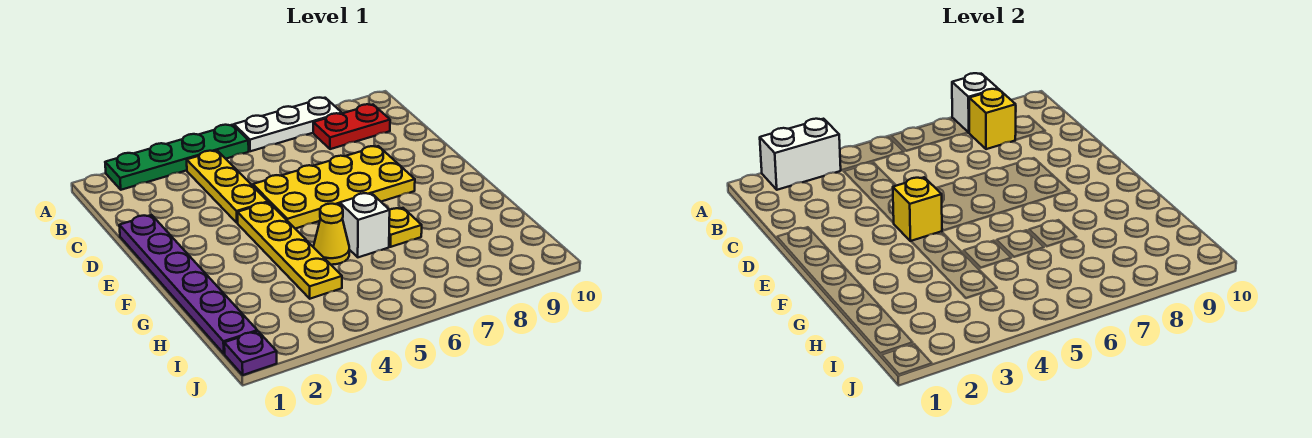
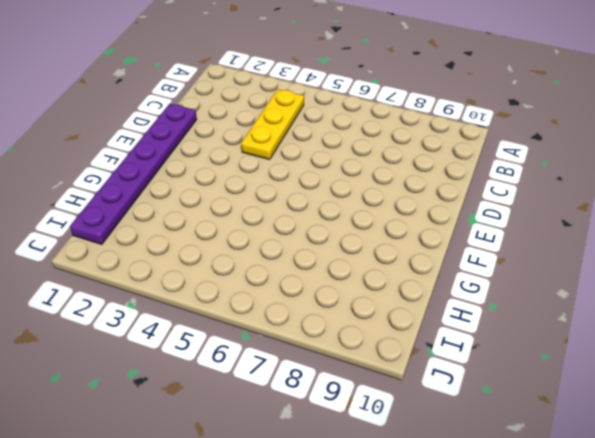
none -> green plate A2:A5 level 1
none -> white plate A6:A8 level 1
none -> red plate B8:B9 level 1

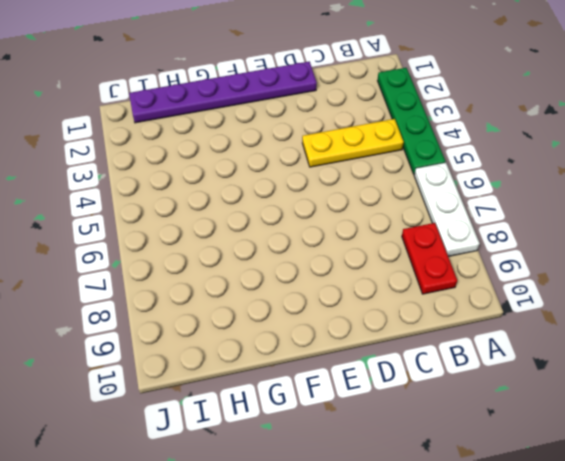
none -> yellow plate D5:E8 level 1
none -> yellow plate E4:H4 level 1
none -> yellow cone G5 level 1

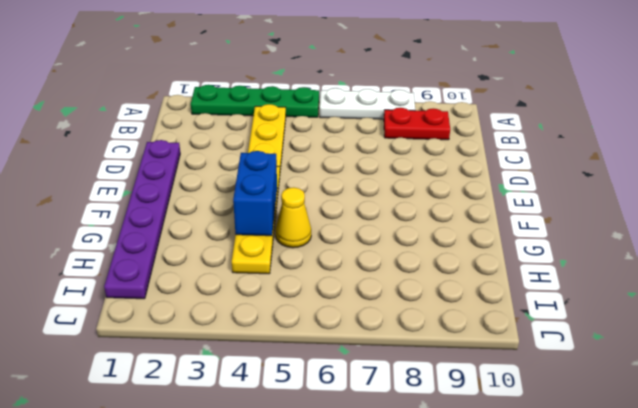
blue brick F4:G4 level 2 -> none
none -> yellow plate D5:E8 level 1
none -> white brick G6 level 1
none -> yellow plate G7 level 1

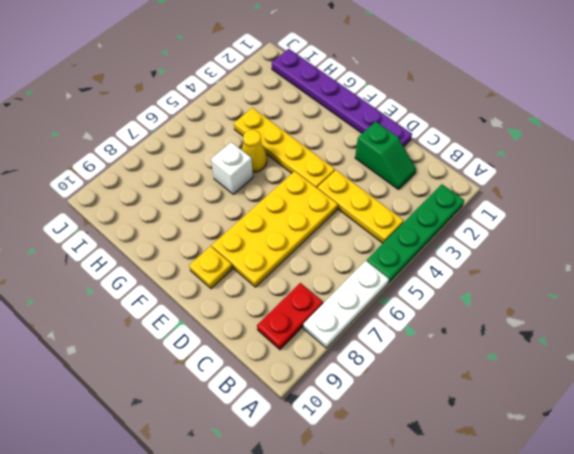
green slope C2:D2 level 1 top D -> none
yellow plate E9 level 1 -> yellow plate G7 level 1
none -> purple plate J1 level 1
none -> white brick A2:A3 level 2
none -> white brick A8 level 2

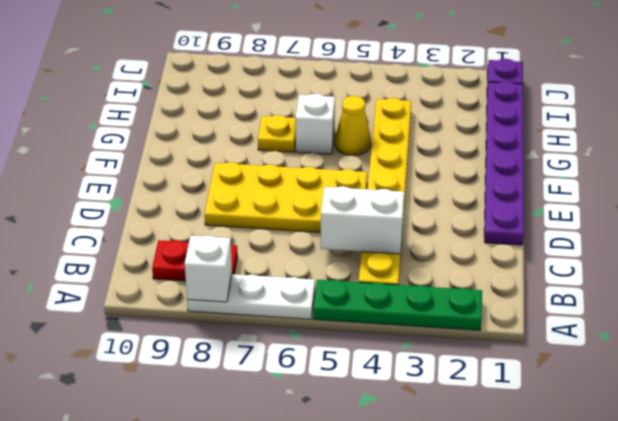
white brick C4:C5 level 2 -> white brick A2:A3 level 2
none -> yellow brick B8 level 2
none -> yellow brick E4 level 2

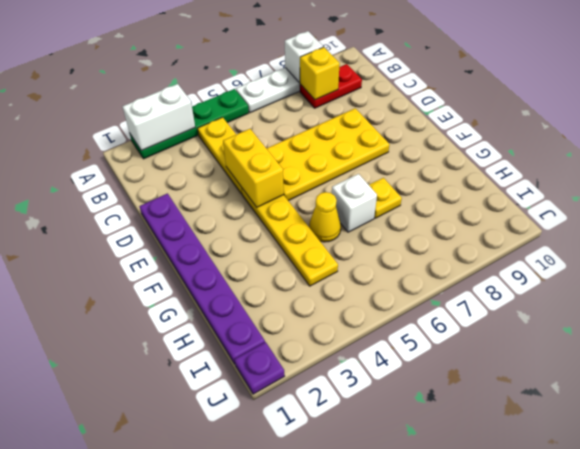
yellow brick D4:E4 level 2 -> yellow brick E4 level 2

